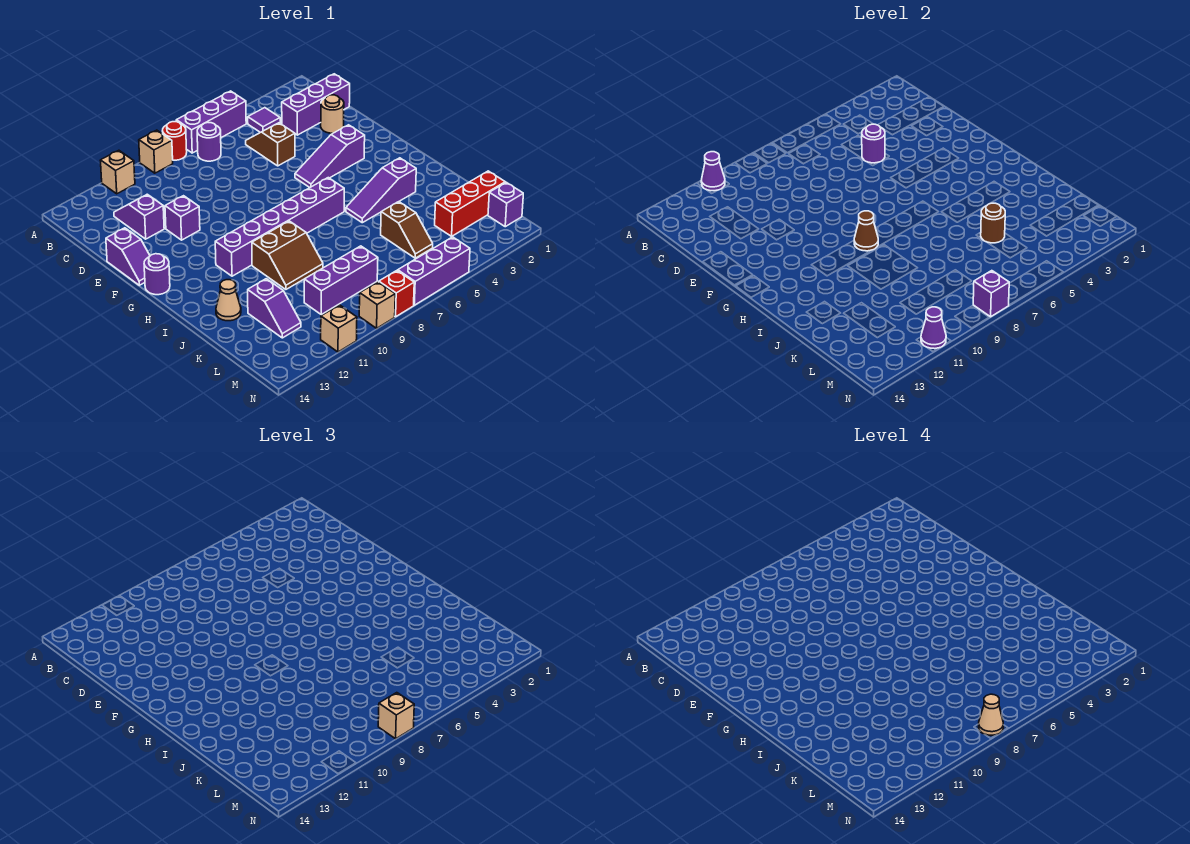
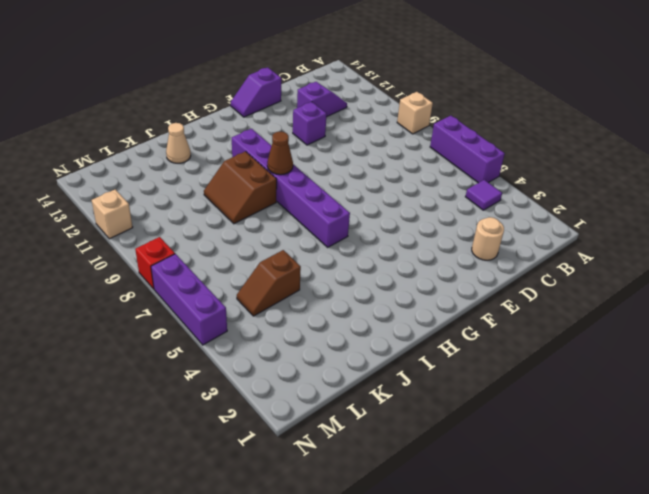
none -> red round brick A8 level 1
none -> tan brick A11 level 1
none -> purple round brick B7 level 1
none -> purple brick C1:C3 level 1

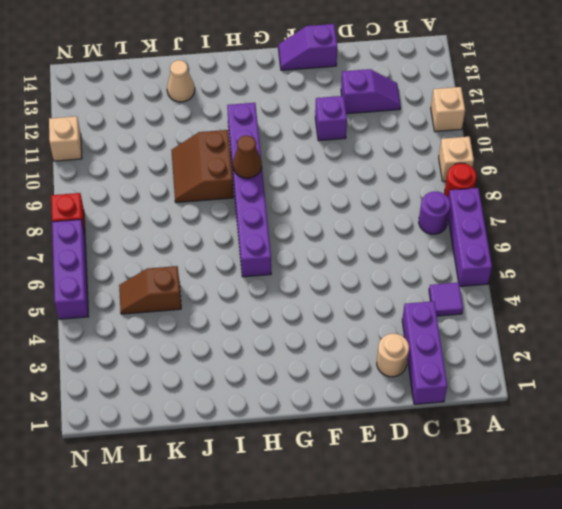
none -> brown slope C5:D5 level 1 top D
none -> purple slope F3:F5 level 1 top 3
none -> purple round brick G14 level 1
none -> purple slope I3:I5 level 1 top 3

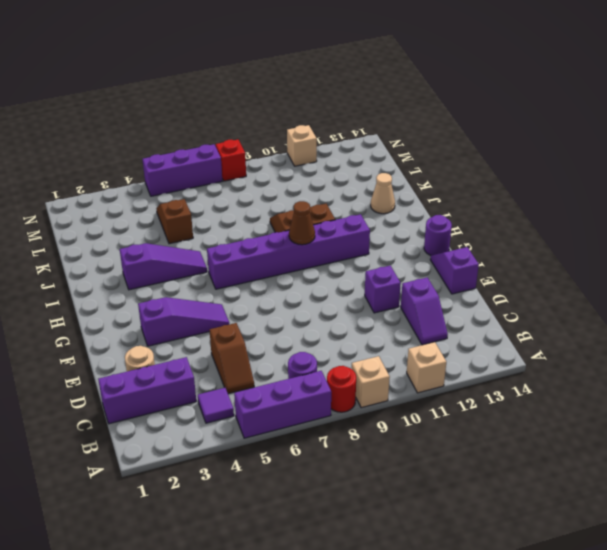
none -> purple slope K12:L12 level 1 top K
none -> red brick L1:L3 level 1
none -> purple brick L8:L10 level 1
none -> purple brick M1 level 1

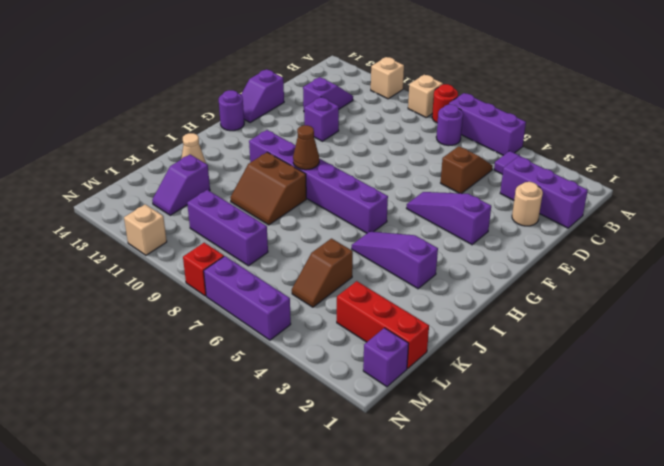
none -> tan brick N9 level 1
none -> purple cone A11 level 2
none -> purple round brick D5 level 2
none -> brown round brick K5 level 2

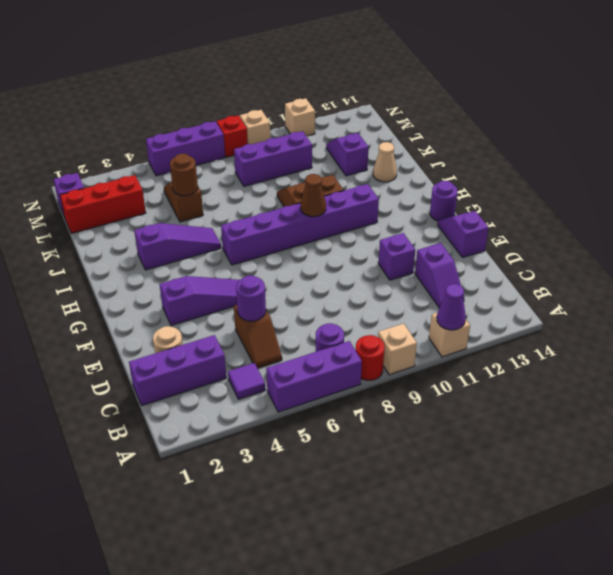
none -> purple brick N8 level 2
none -> purple cone N11 level 2
none -> tan brick N8 level 3
none -> tan cone N8 level 4

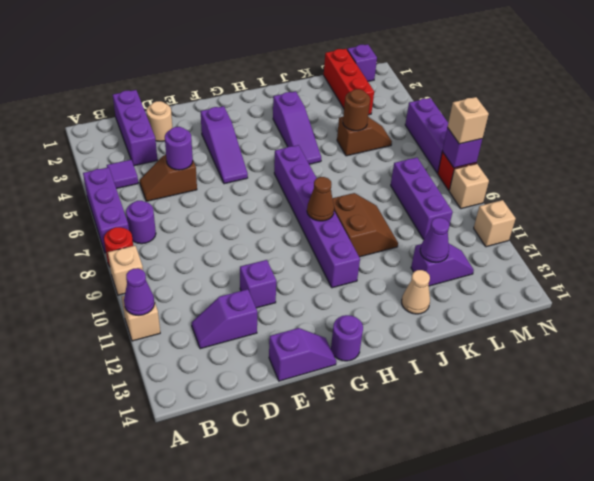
purple cone K12 level 2 -> purple cone N11 level 2
none -> tan cone N8 level 4

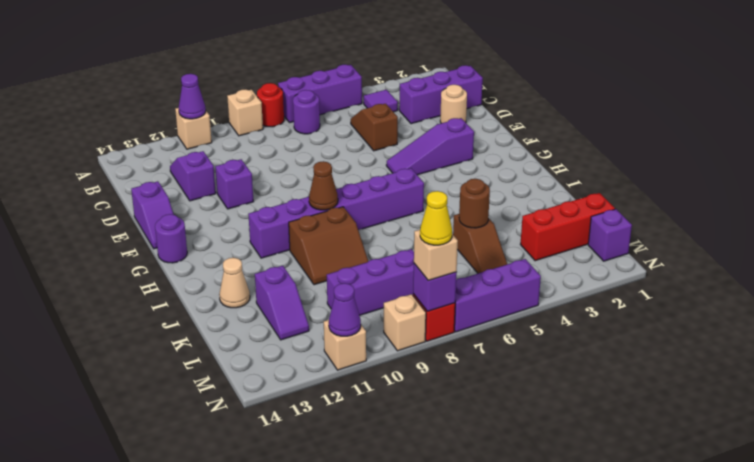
yellow cone N8 level 4 -> tan cone N8 level 4
none -> purple slope I3:I5 level 1 top 3
none -> purple round brick D5 level 2

